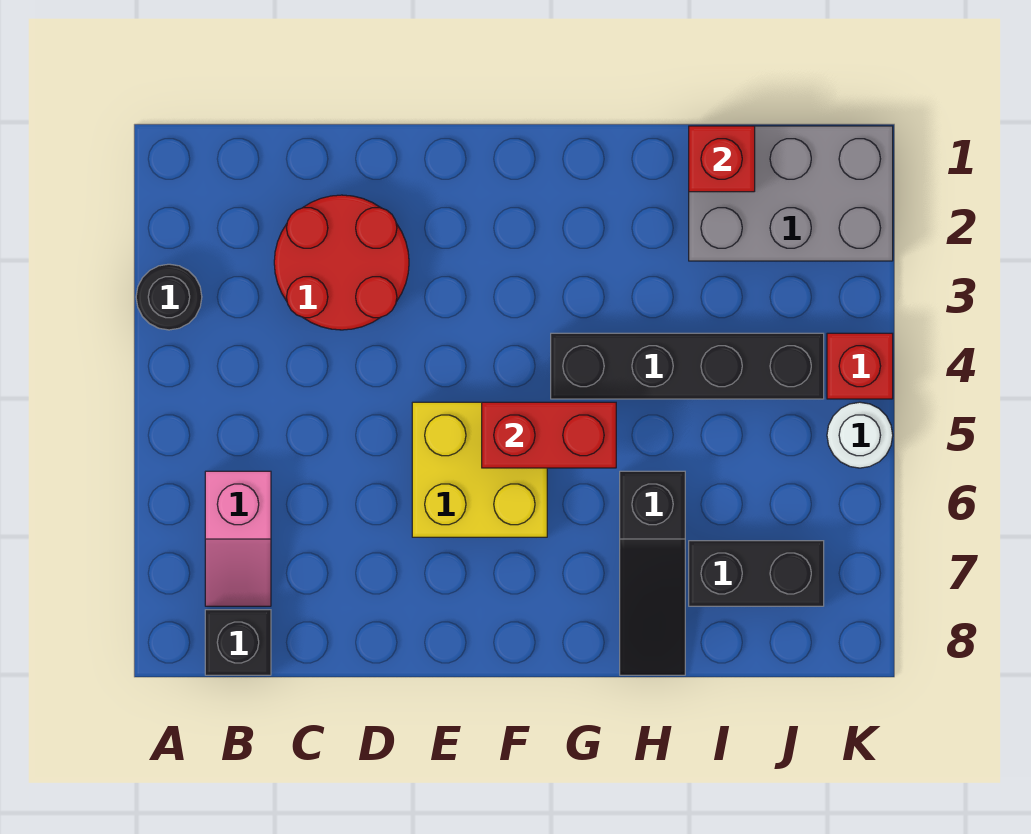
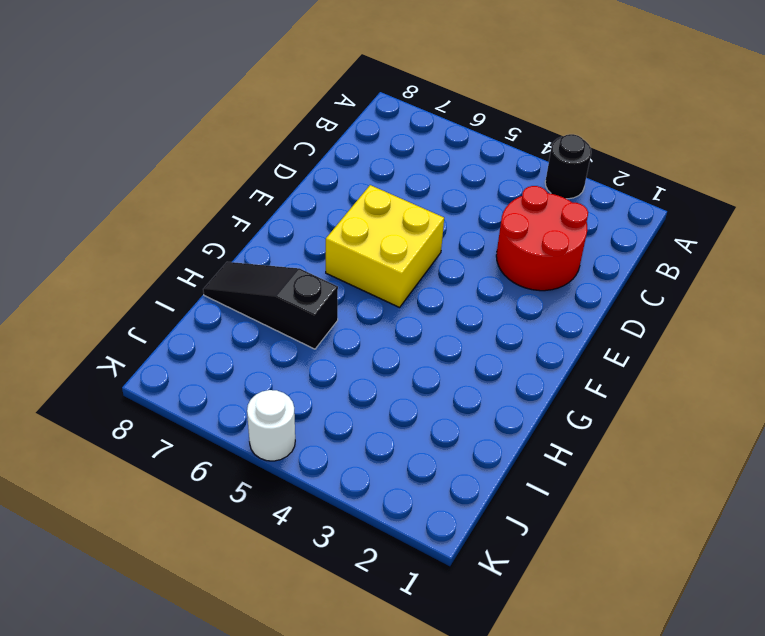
none -> pink slope B6:B7 level 1 top 6
none -> black brick B8 level 1
none -> black brick G4:J4 level 1

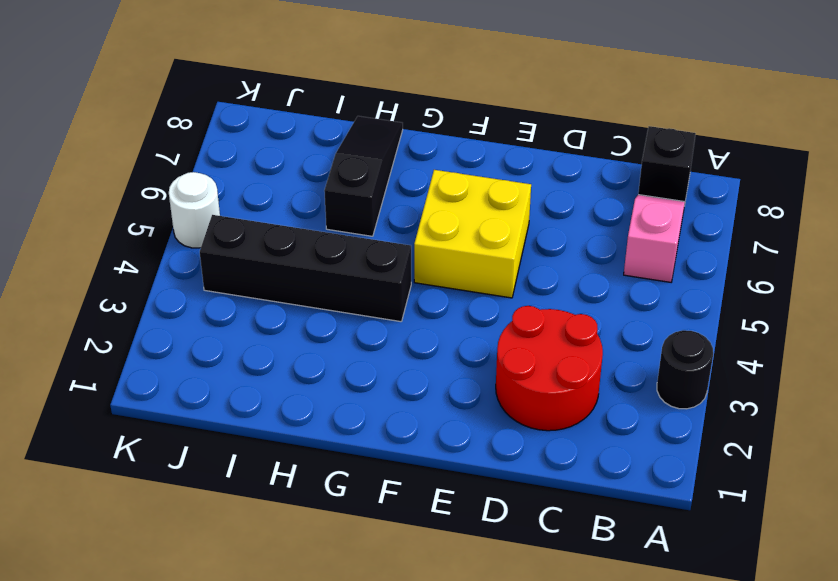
none -> grey brick I1:K2 level 1
none -> black brick I7:J7 level 1
none -> red brick K4 level 1

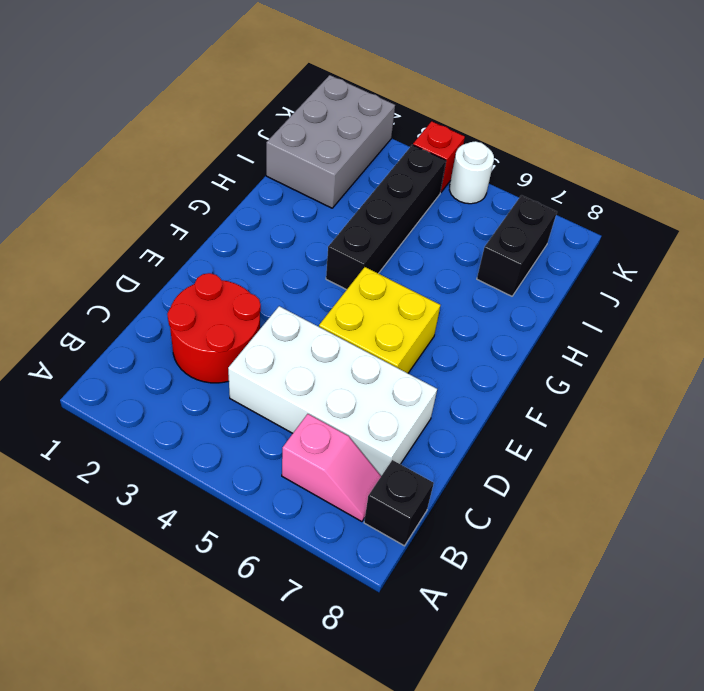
white brick C4:D7 level 1 -> none
none -> black round brick A3 level 1
none -> black slope H6:H8 level 1 top 6
none -> red brick F5:G5 level 2

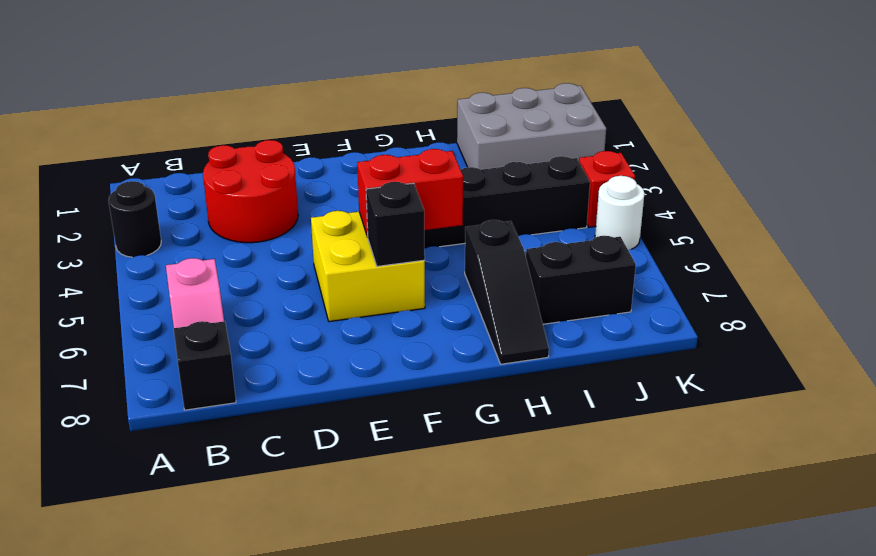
black brick F6 level 2 -> none
none -> red brick I1 level 2

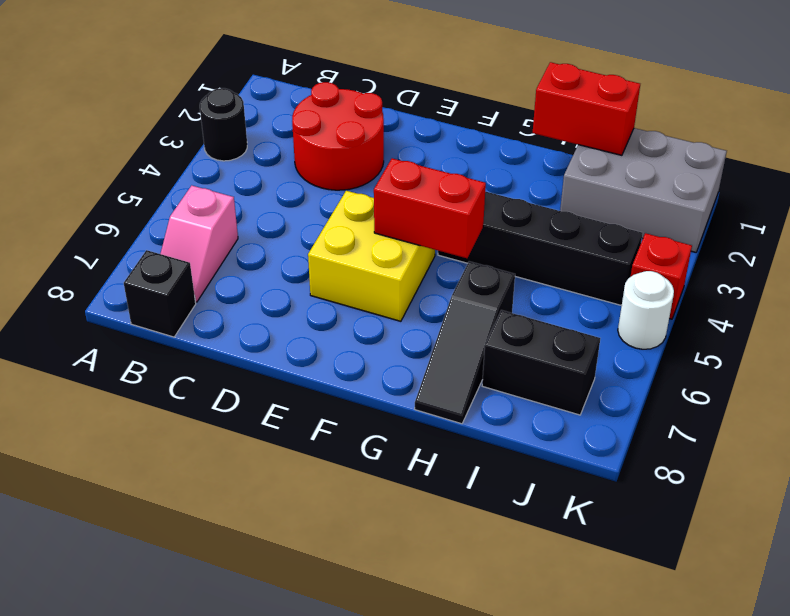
red brick H1:I1 level 2 -> red brick I1 level 2

